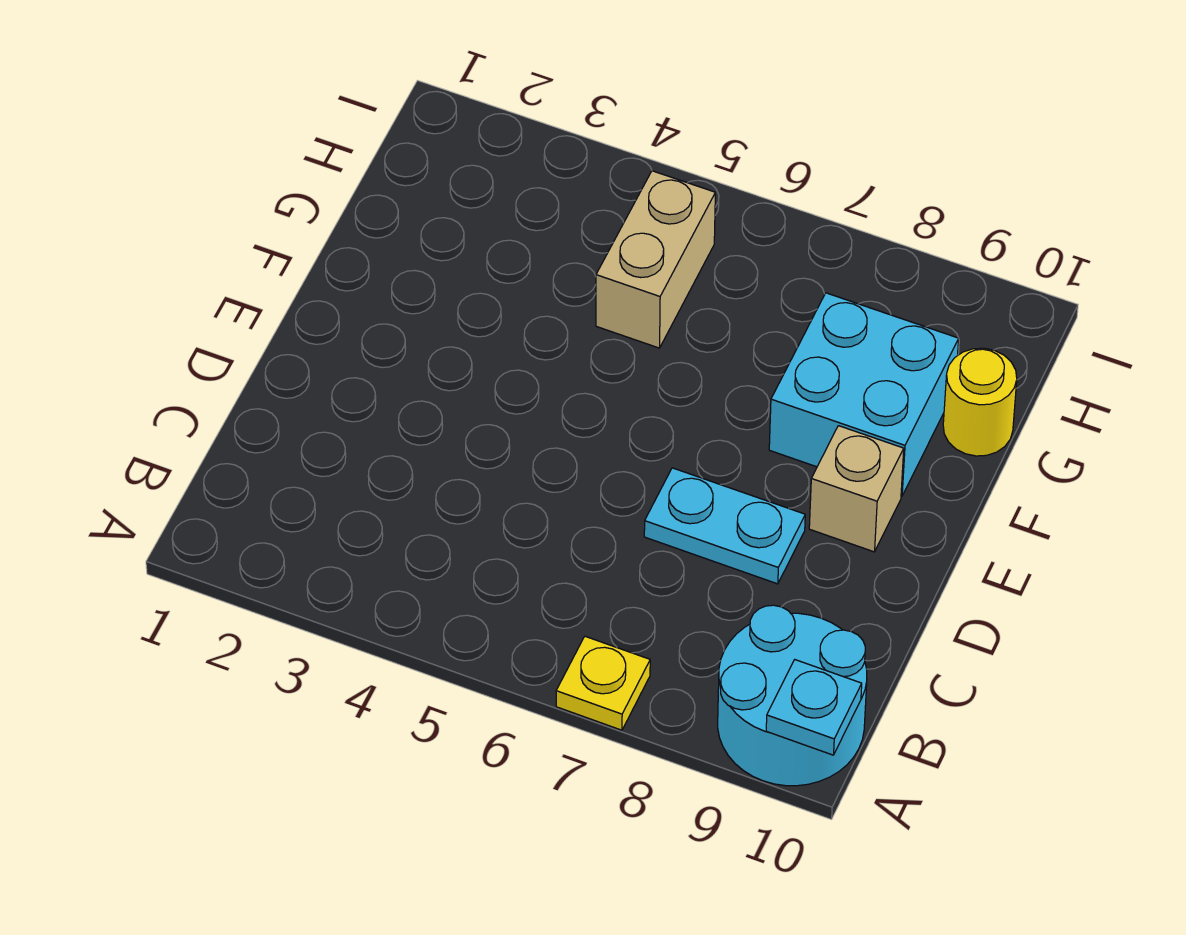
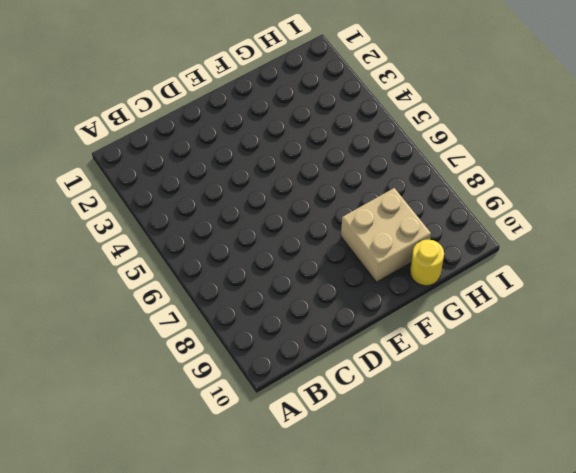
tan brick F8:G9 level 1 -> cyan brick F8:G9 level 1
none -> yellow plate A7 level 1
none -> cyan round brick A9:B10 level 1

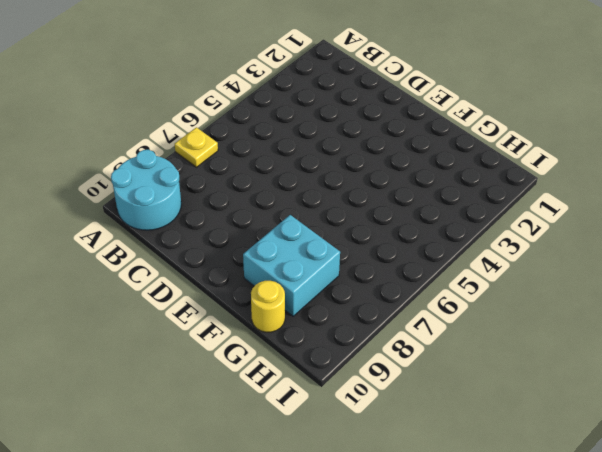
none -> cyan plate D7:D8 level 1
none -> tan brick E9 level 1

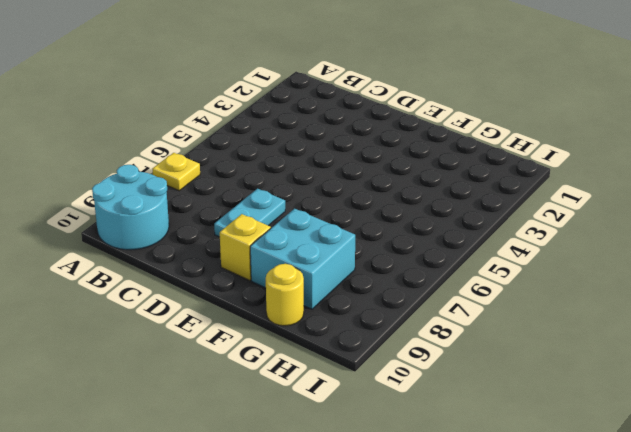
yellow brick E9 level 1 -> tan brick E9 level 1
none -> tan brick G5:H5 level 1
none -> cyan plate A10 level 2

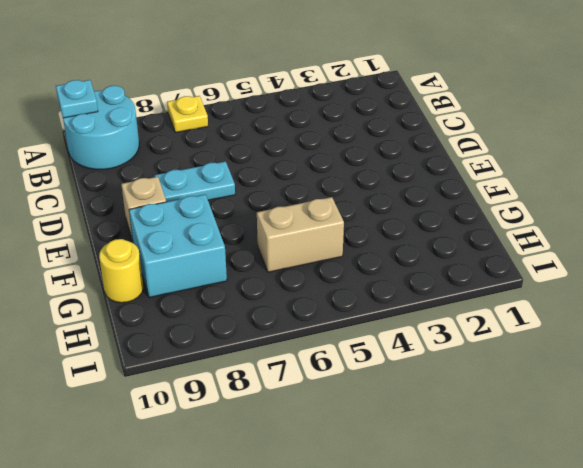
tan brick G5:G6 level 1 -> tan brick G5:H5 level 1

